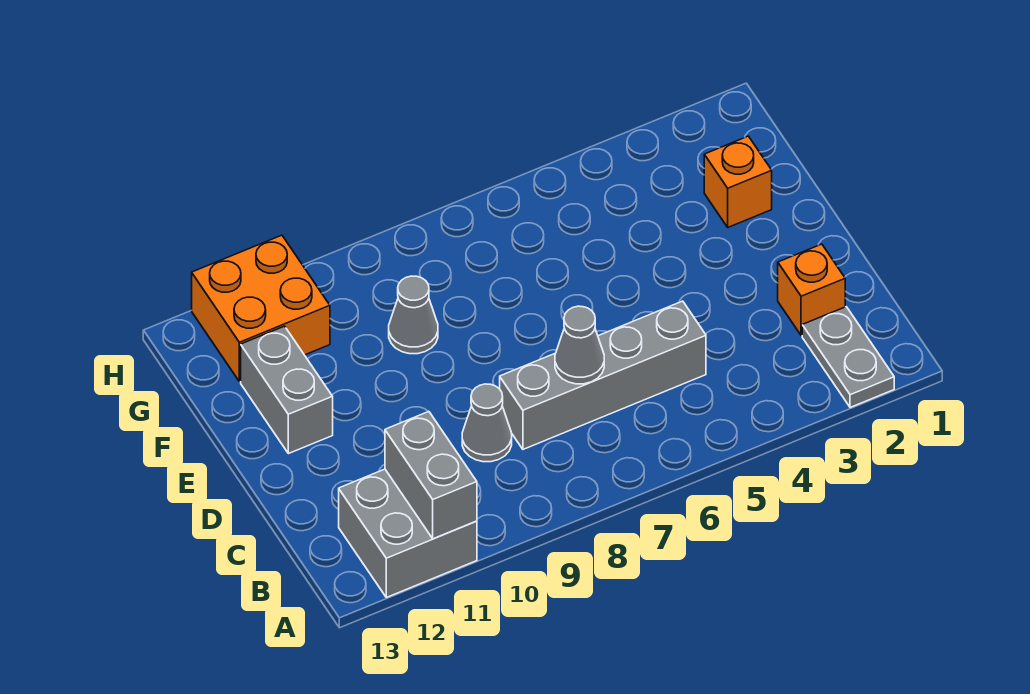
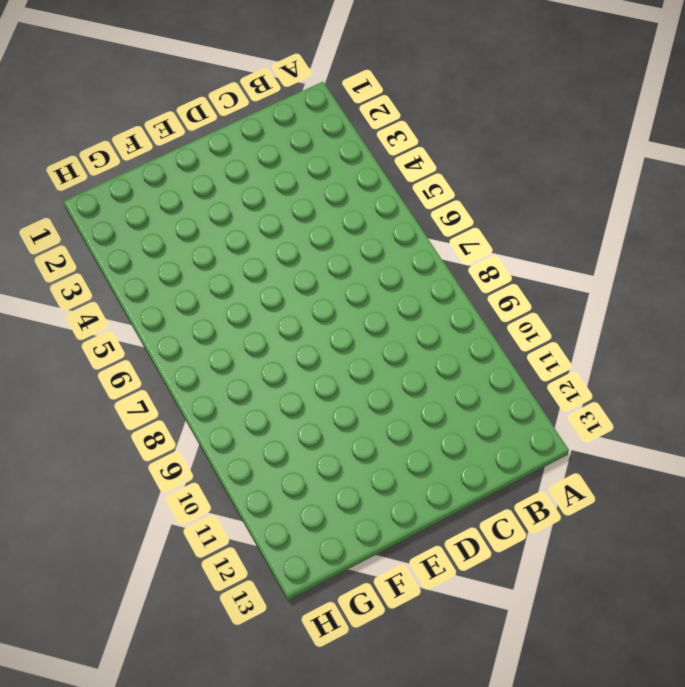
none -> grey plate A2:B2 level 1
none -> grey brick A11:B12 level 1

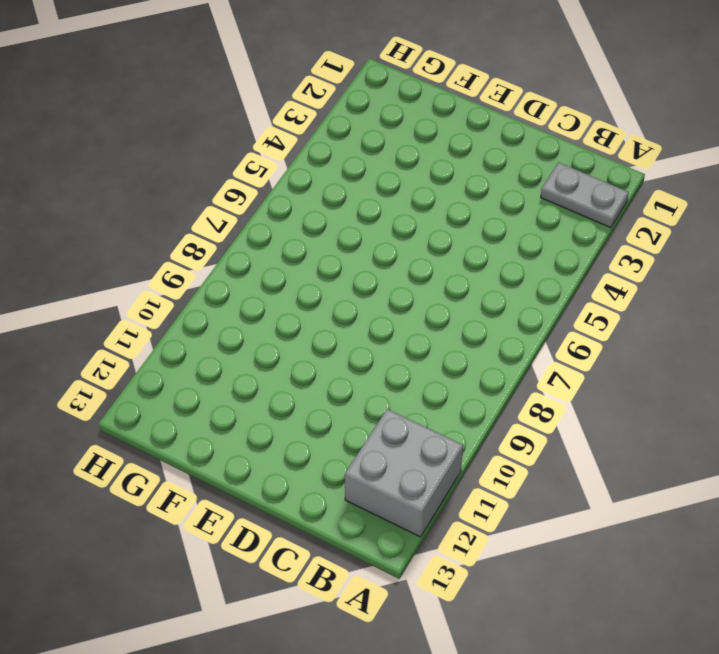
none -> orange brick C2 level 1
none -> grey brick C5:C8 level 1

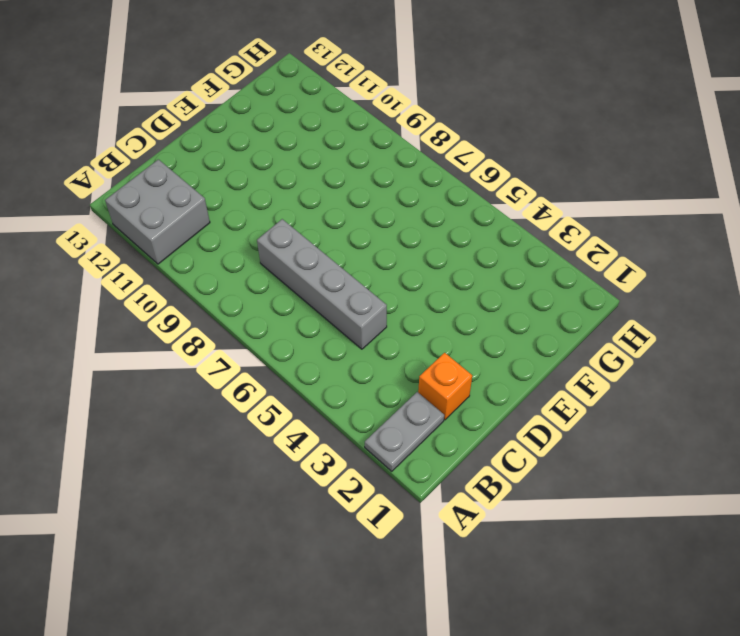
none -> grey cone C9 level 1
none -> grey brick E12:F12 level 1

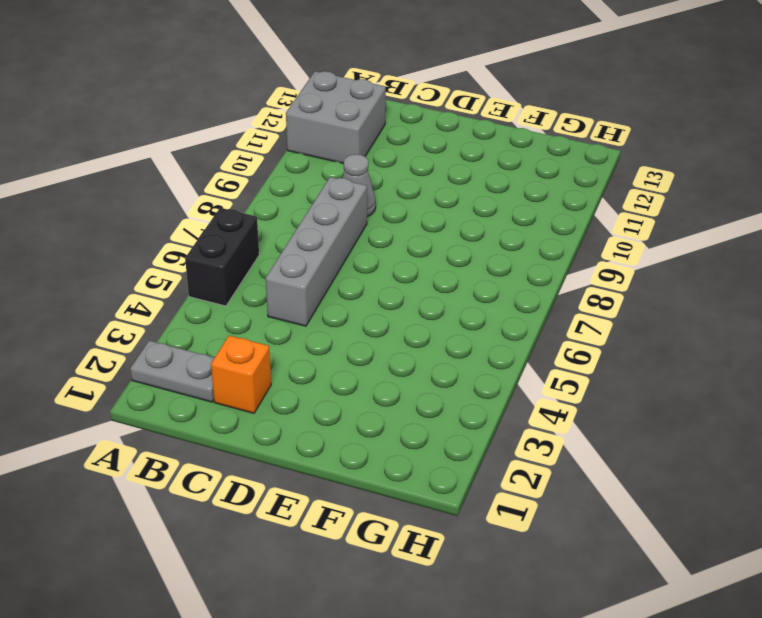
black brick A5:A6 level 1 -> none
none -> grey brick E12:F12 level 1
none -> orange brick F2 level 1

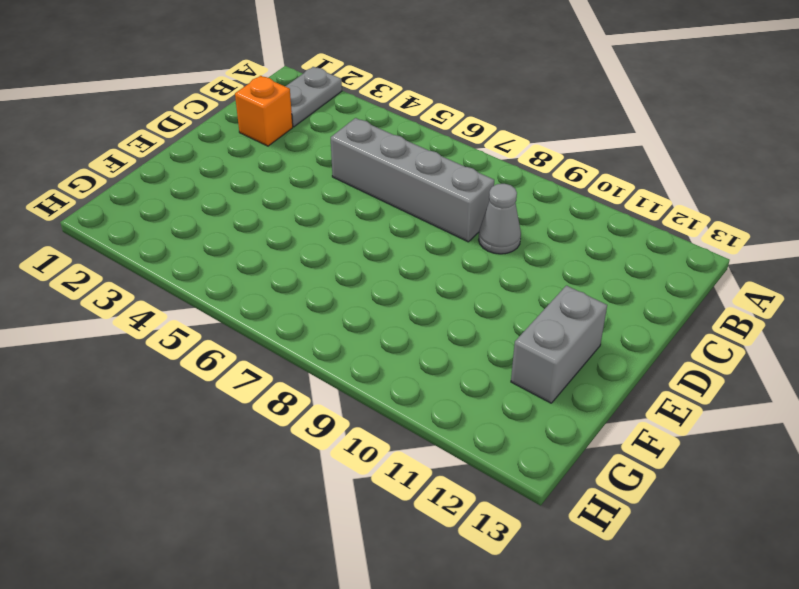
none -> grey brick A11:B12 level 1
none -> orange brick F2 level 1

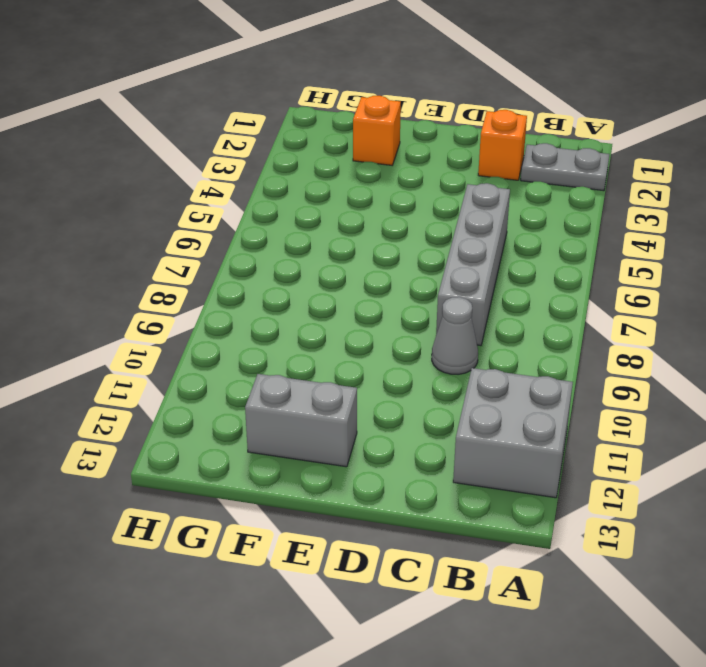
none -> grey cone F9 level 1
none -> orange brick G11:H12 level 1

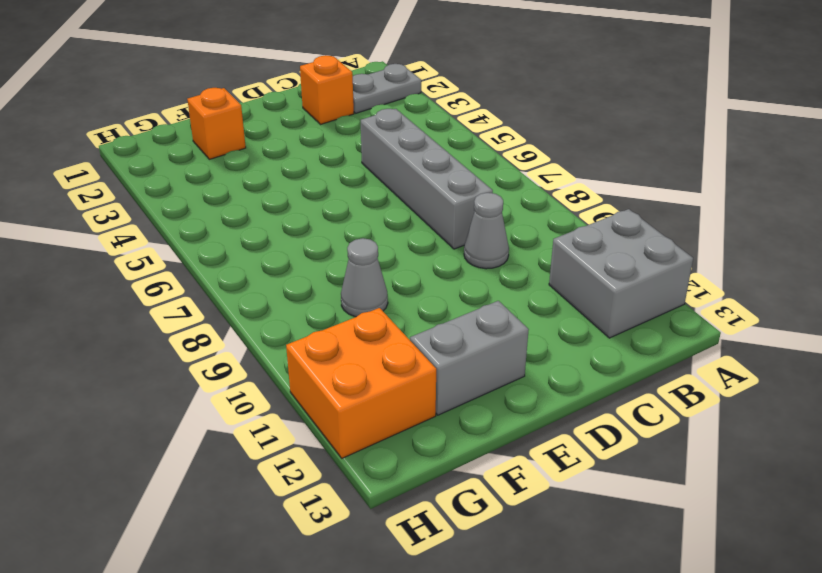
none -> grey brick A11:B11 level 2
none -> grey cone C7 level 2

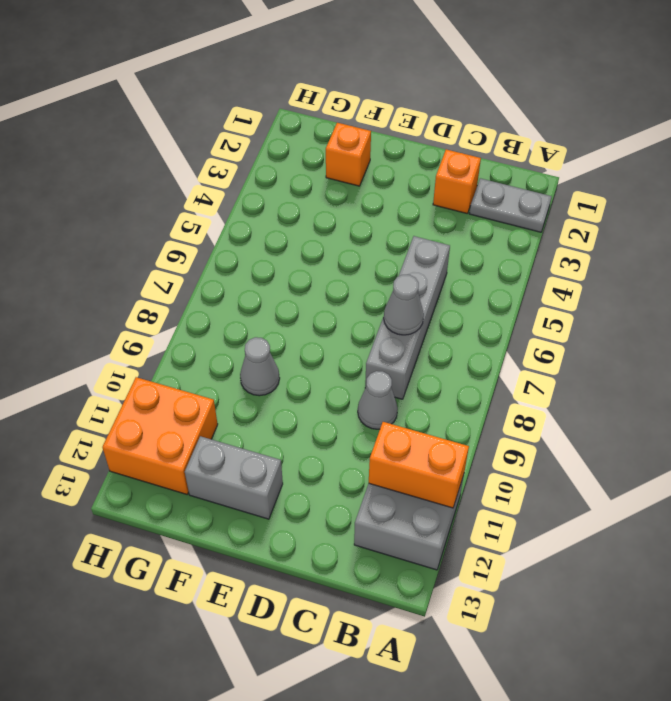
orange brick A11:B11 level 2 -> grey brick A11:B11 level 2

